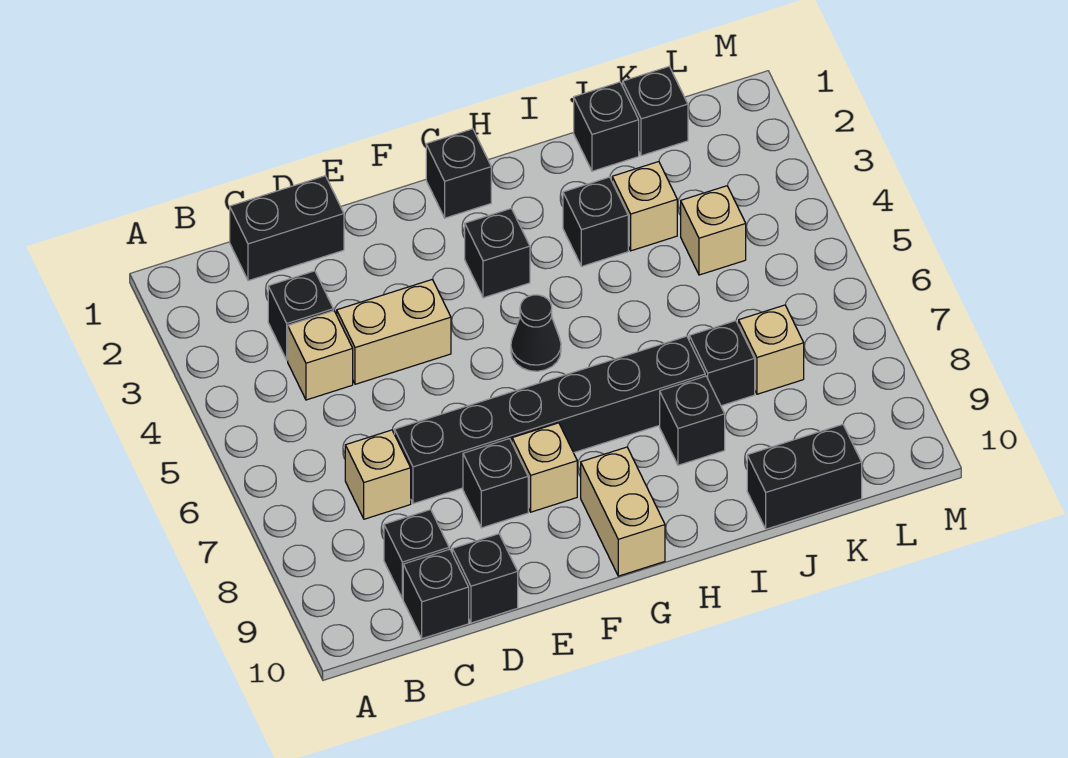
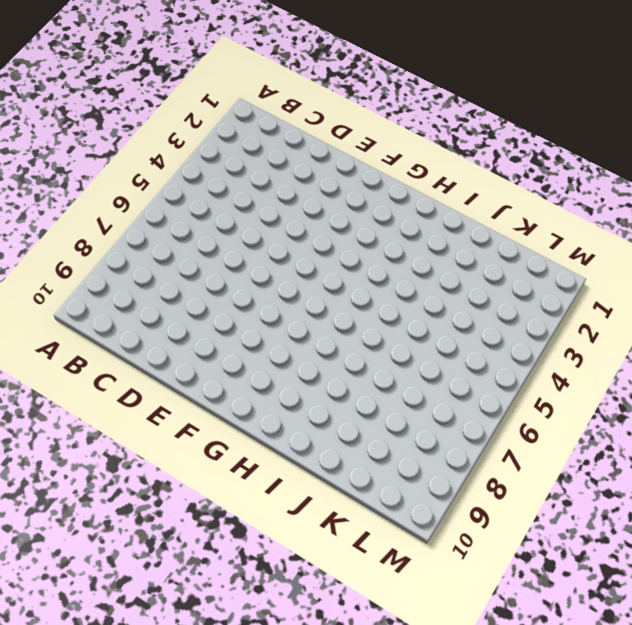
none -> black brick C1:D1 level 1
none -> black brick C3 level 1
none -> tan brick C4 level 1

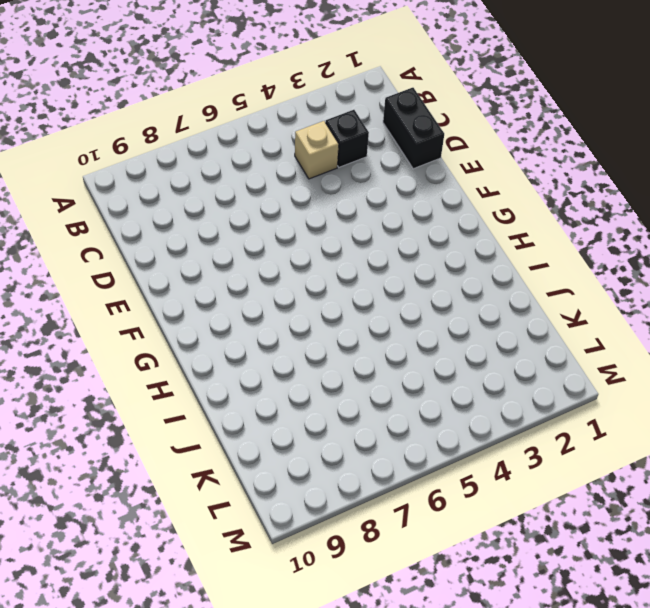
none -> tan brick C7 level 1
none -> black brick C9 level 1
none -> black brick C10 level 1

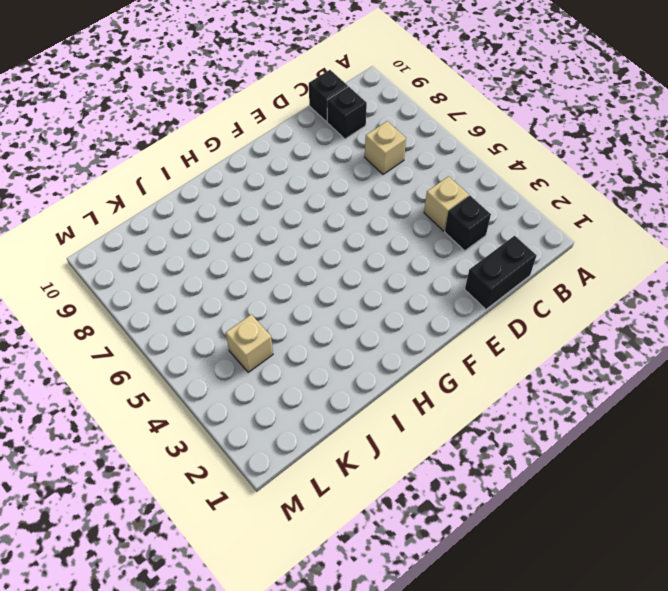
none -> tan brick D4:E4 level 1
none -> black brick D7:I7 level 1
none -> black brick D10 level 1

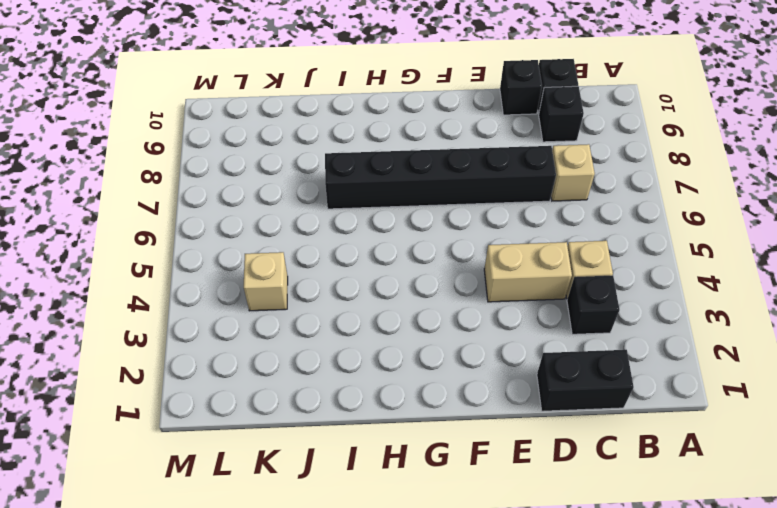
none -> black brick E8 level 1
none -> tan brick F8 level 1
none -> black brick G1 level 1

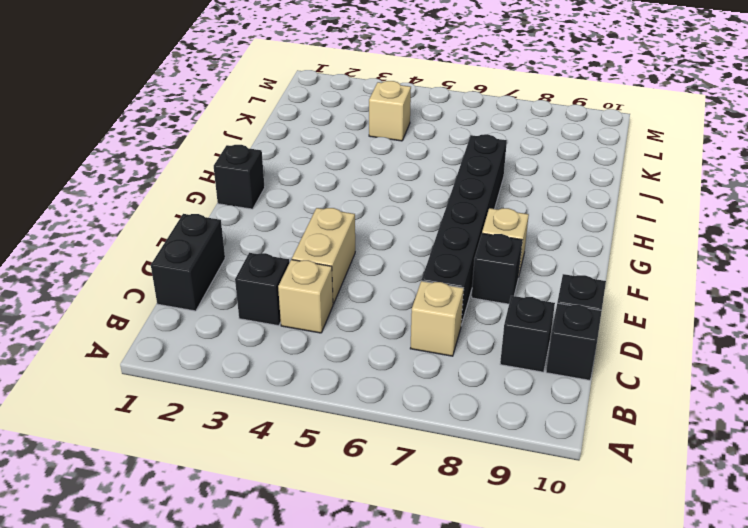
none -> black brick G3 level 1
none -> black cone G5 level 1
none -> tan brick G9:G10 level 1

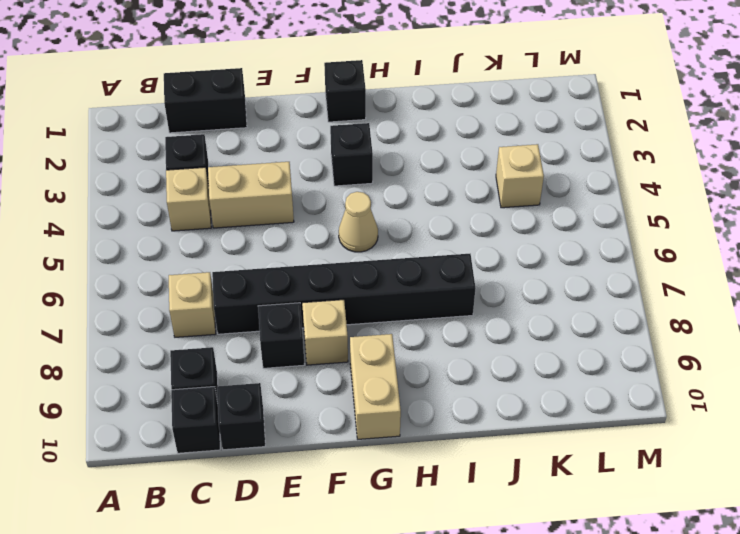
tan cone G5 level 1 -> black cone G5 level 1
none -> black brick I3 level 1
none -> black brick I8 level 1
none -> black brick J1 level 1

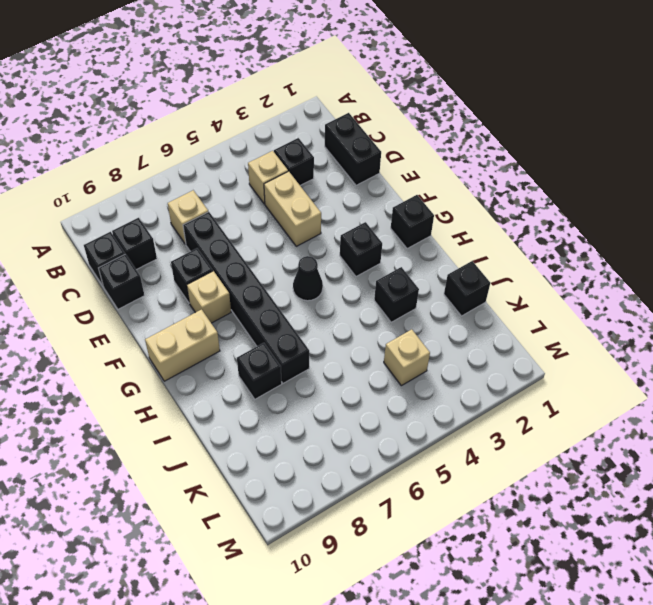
none -> tan brick J3 level 1
none -> black brick J7 level 1
none -> black brick J10:K10 level 1

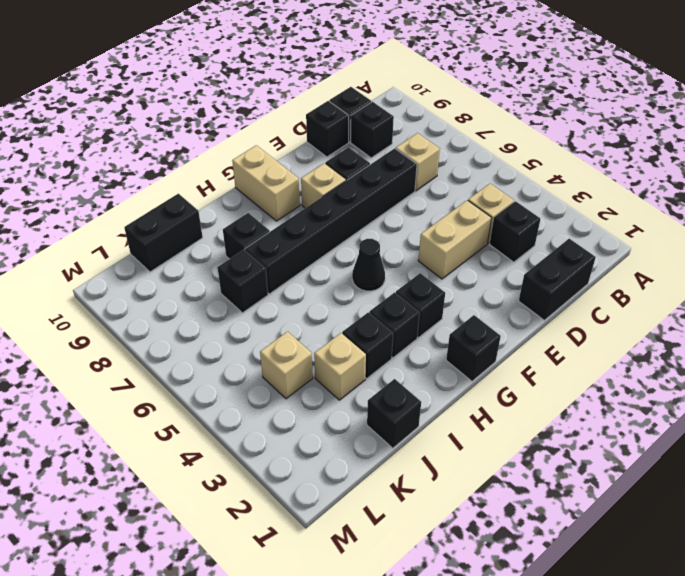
black brick H3 level 1 -> black brick K1 level 1
none -> tan brick K7 level 1

